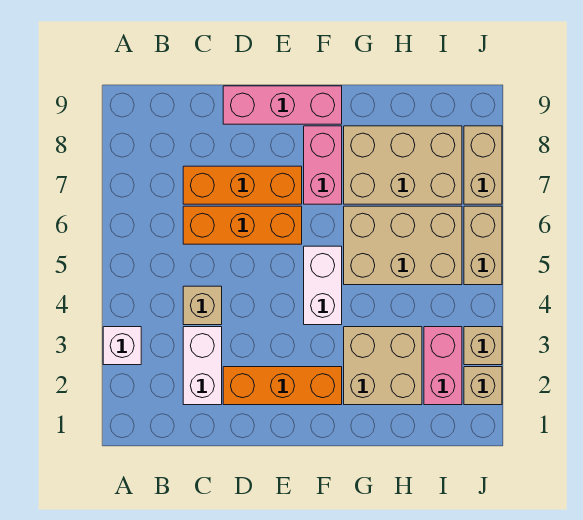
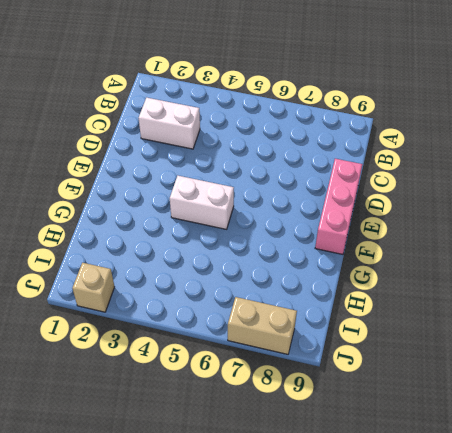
none -> white brick A3 level 1
none -> tan brick C4 level 1
none -> orange brick C6:E6 level 1

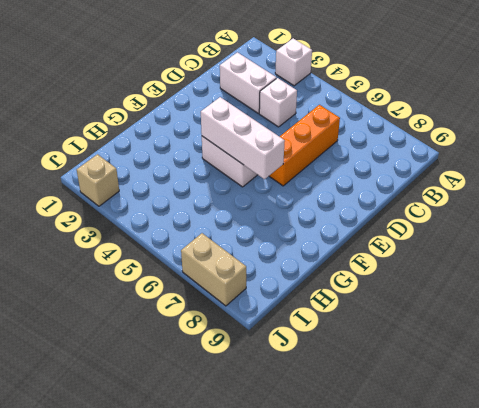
white brick C4 level 1 -> tan brick C4 level 1
white brick F4:F6 level 2 -> none
none -> orange brick C7:E7 level 1
none -> orange brick D2:F2 level 1
none -> pink brick D9:F9 level 1

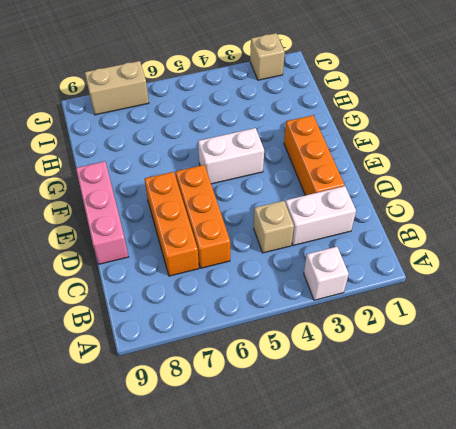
none -> pink brick F7:F8 level 1
none -> tan brick G2:H3 level 1
none -> tan brick G5:I6 level 1

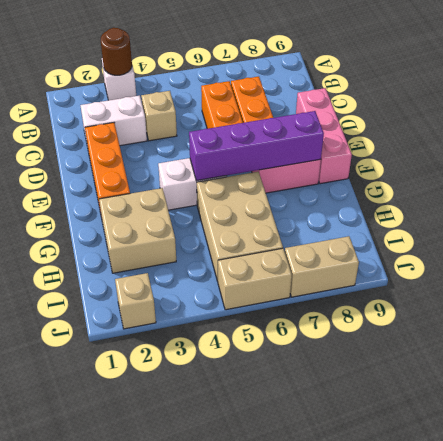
brown round brick A3 level 2 -> none
purple brick F5:F8 level 2 -> none
none -> tan brick G7:I8 level 1
none -> pink brick I2:I3 level 1
none -> tan brick J3 level 1

